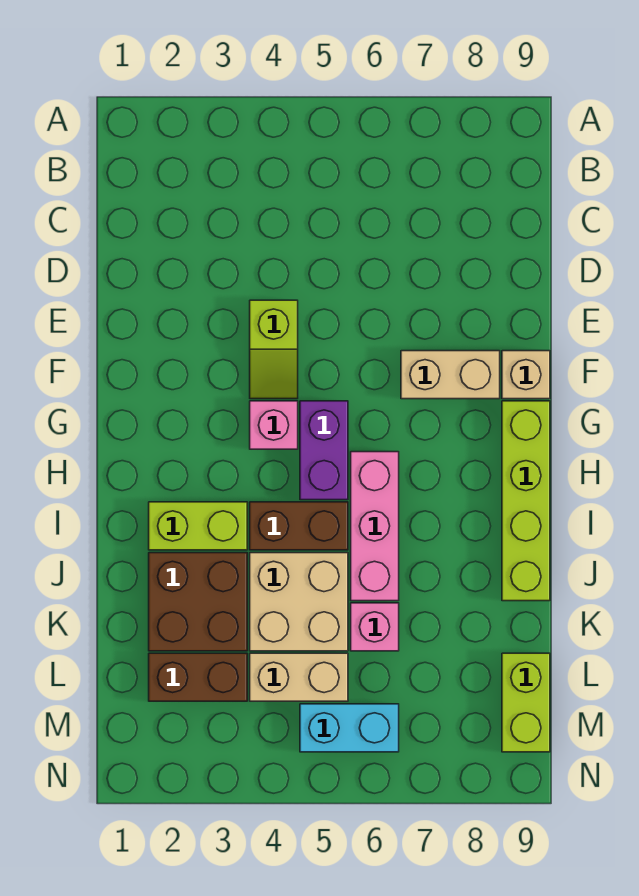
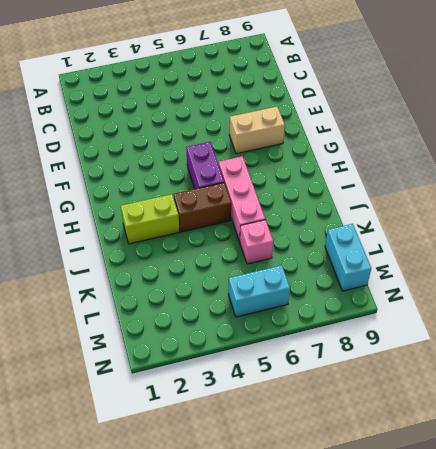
cyan brick L9:M9 level 1 -> lime brick L9:M9 level 1
none -> lime slope E4:F4 level 1 top E
none -> tan brick F9 level 1
none -> pink brick G4 level 1

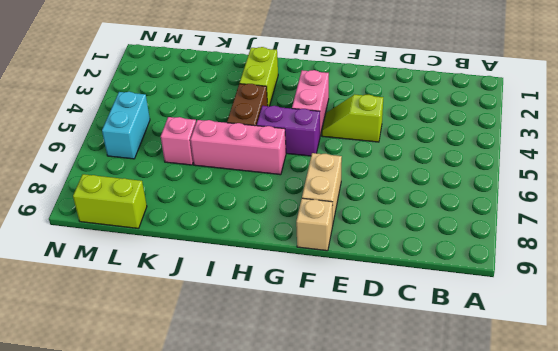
pink brick G3:G4 level 1 -> pink brick G4 level 1
none -> lime brick G9:J9 level 1
none -> brown brick J2:K3 level 1
none -> tan brick J4:K5 level 1

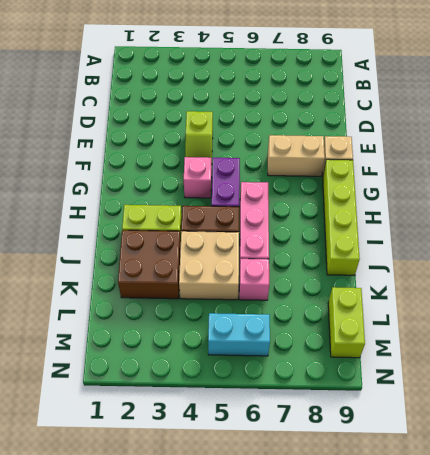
none -> brown brick L2:L3 level 1
none -> tan brick L4:L5 level 1

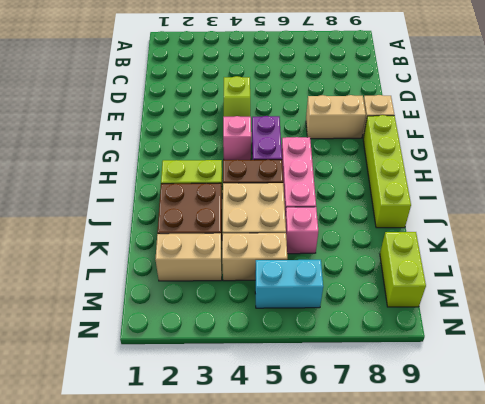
tan brick L2:L3 level 1 -> brown brick L2:L3 level 1

